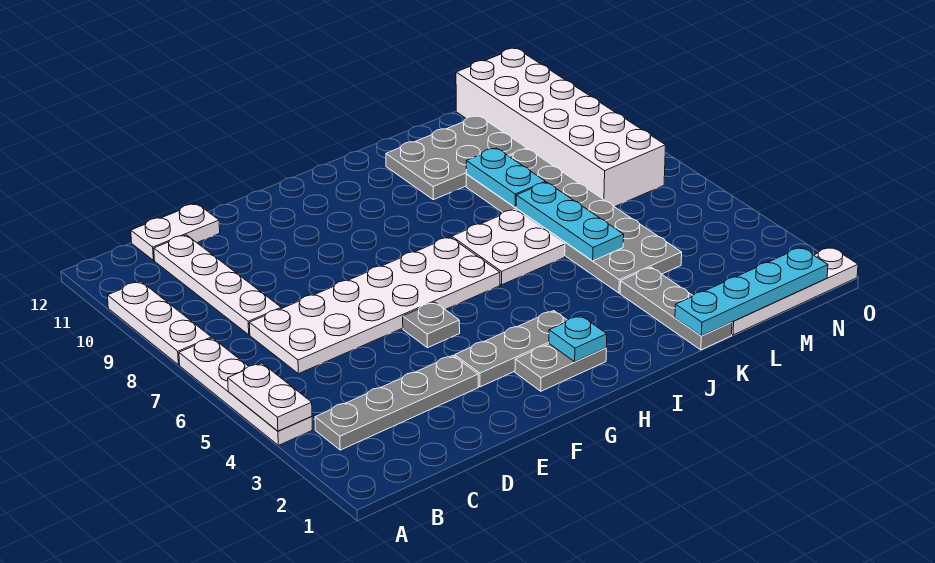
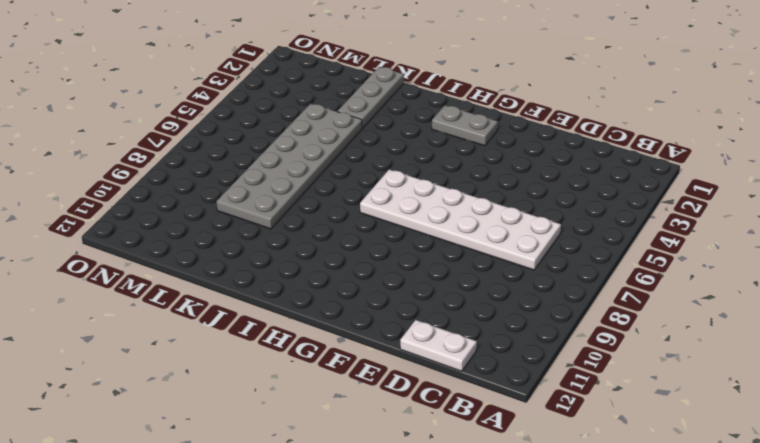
none -> white plate A4:A7 level 1
none -> white plate A8:A10 level 1
none -> grey plate B3:E3 level 1

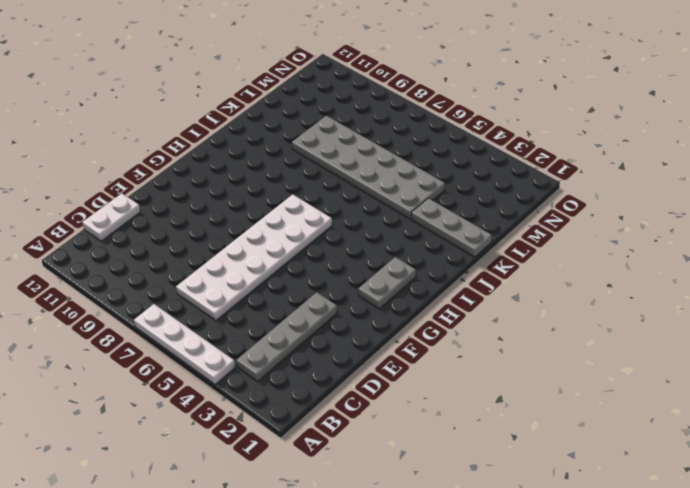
none -> white plate A8:A10 level 1
none -> white plate C8:C11 level 1
none -> grey plate F3:H3 level 1

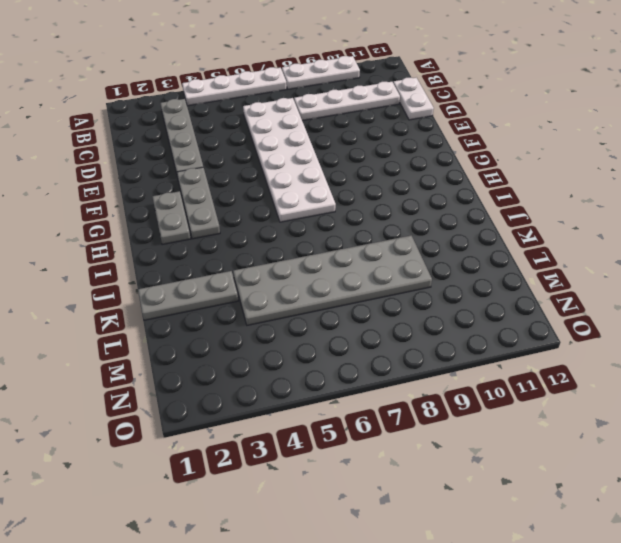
none -> grey plate F5 level 1
none -> white plate I6:J7 level 1
none -> grey plate J10:L11 level 1

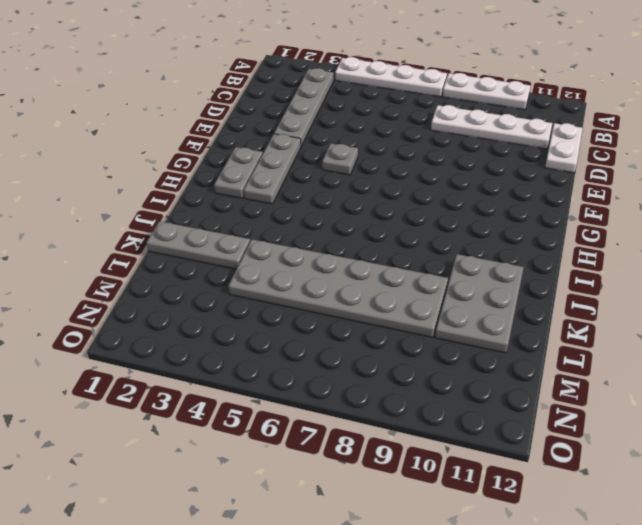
none -> white plate C6:H7 level 1
none -> white plate I6:J7 level 1
none -> white plate L1:O1 level 1

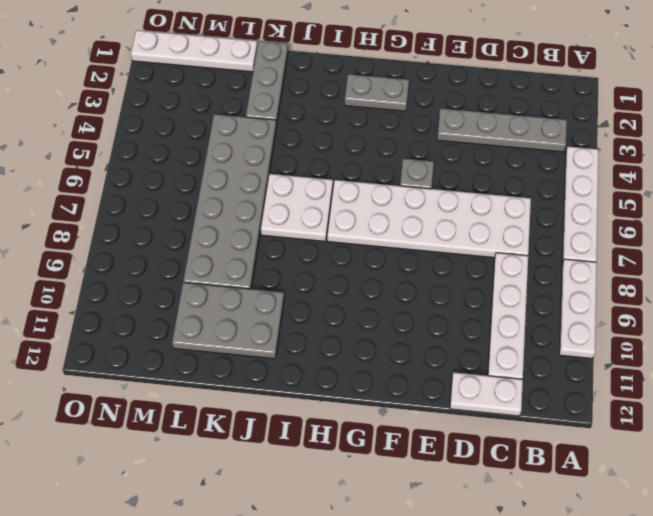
none -> grey plate F3:H3 level 1
none -> white brick M7:N12 level 1
none -> white plate A4:A5 level 2

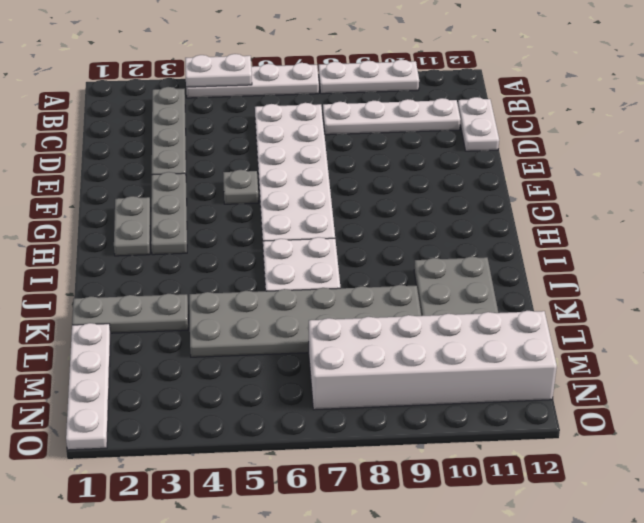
none -> cyan plate H2 level 2
none -> cyan plate K1:N1 level 2
none -> cyan plate K5:K7 level 2

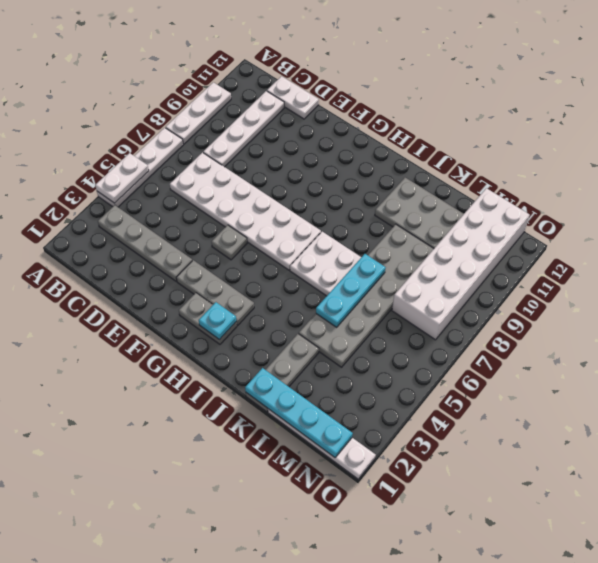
none -> cyan plate K8:K9 level 2

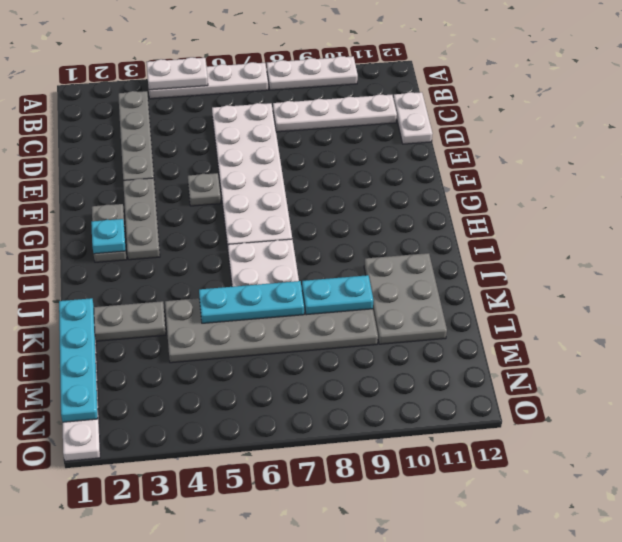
none -> white brick M7:N12 level 1

